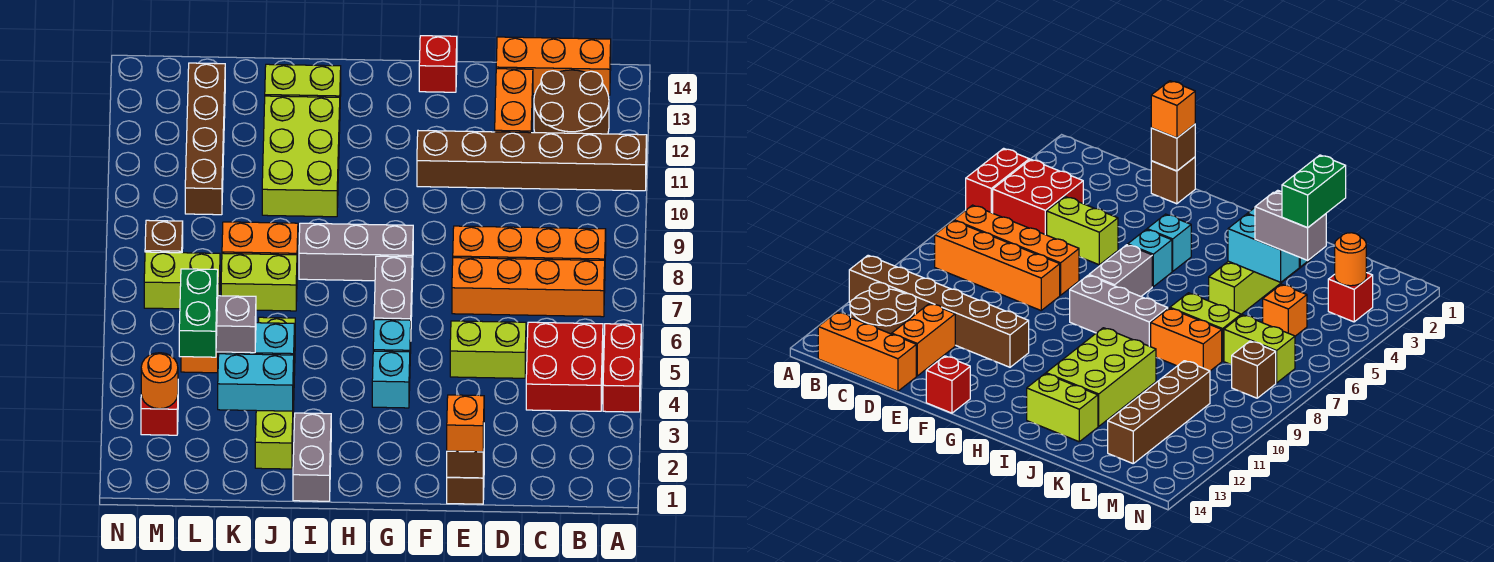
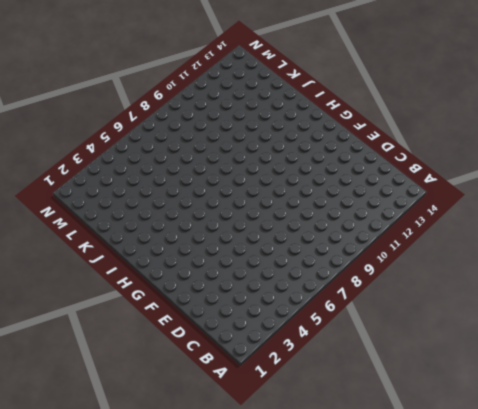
none -> red brick A4:A5 level 1
none -> brown brick A11:F11 level 1
none -> red brick B4:C5 level 1
none -> orange brick B7:E7 level 1

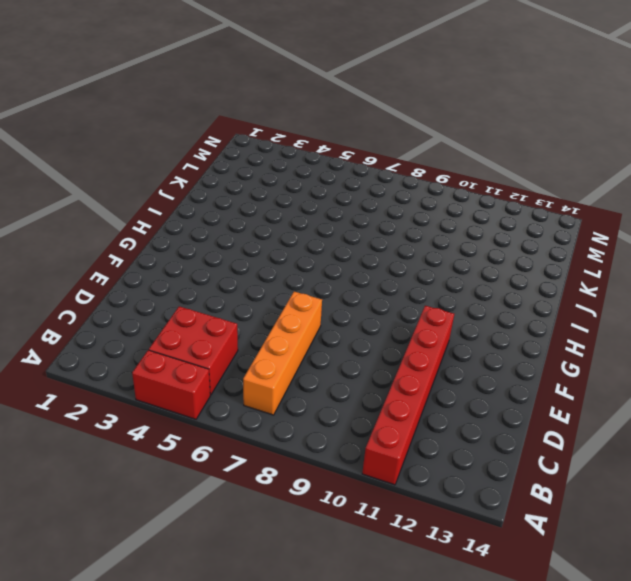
red brick A11:F11 level 1 -> brown brick A11:F11 level 1
none -> orange brick B8:E8 level 1
none -> brown round brick B12:C13 level 1
none -> orange brick B14:D14 level 1
none -> lime brick D5:E5 level 1

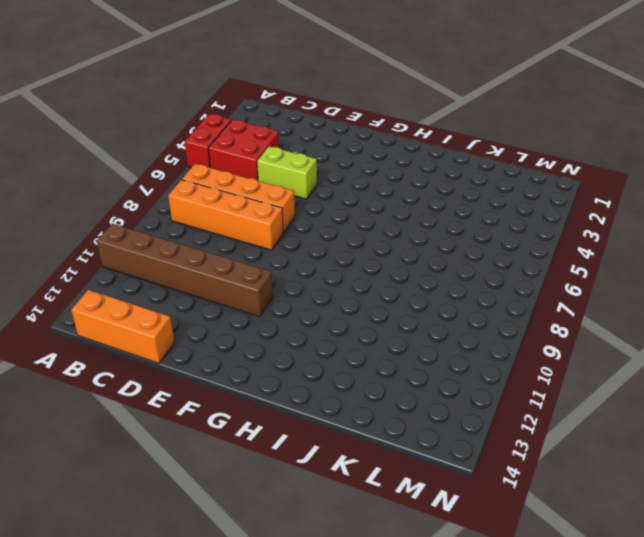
none -> brown round brick B12:C13 level 1
none -> orange brick D12:D13 level 1
none -> brown brick E1 level 1
none -> red brick F14 level 1

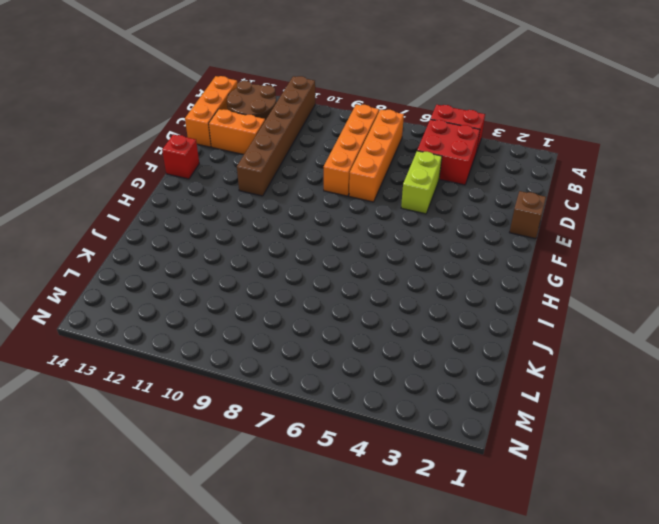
none -> cyan brick G4 level 1
none -> cyan brick G5 level 1
none -> grey brick G6:G7 level 1
none -> grey brick G8:I8 level 1

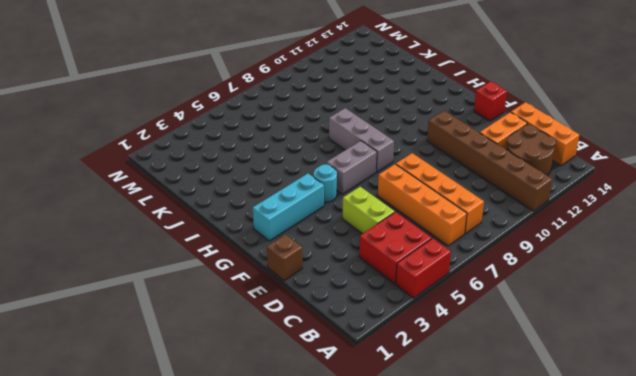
cyan brick G2:G4 level 1 -> cyan brick G4 level 1
cyan round brick G5 level 1 -> cyan brick G5 level 1
none -> grey brick I1:I2 level 1
none -> lime brick I10:J12 level 1
none -> lime brick I13:J13 level 1
none -> lime brick J2:J5 level 1

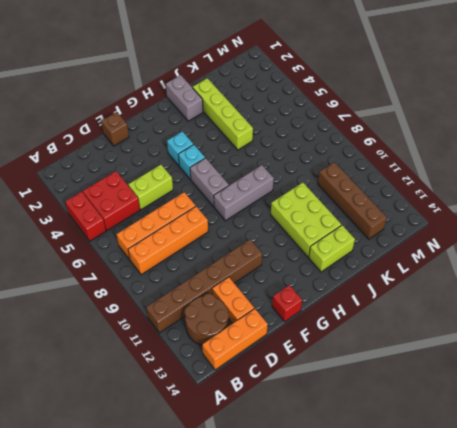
none -> lime brick J7:K7 level 1
none -> orange brick J8:K8 level 1
none -> orange brick L5 level 1
none -> lime brick L7:M7 level 1

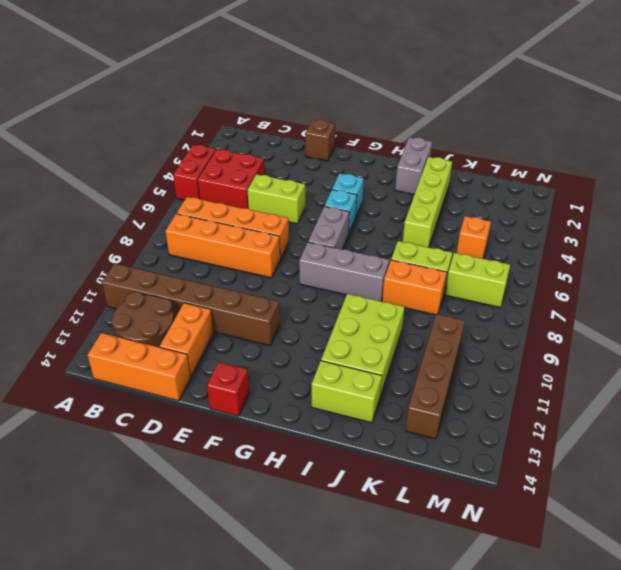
none -> red brick M3 level 1
none -> brown brick M8 level 1
none -> brown brick E1 level 2
none -> cyan brick J3:K3 level 2

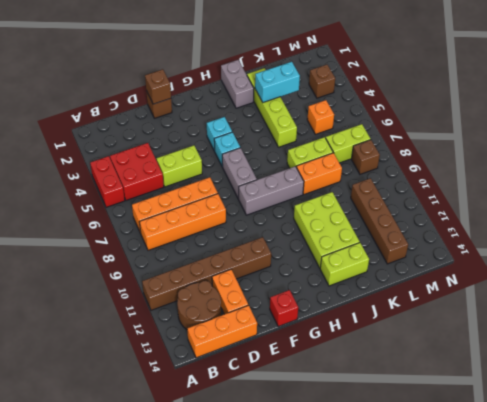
brown brick M3 level 1 -> red brick M3 level 1
none -> cyan brick J4:K4 level 2
none -> orange round brick M3 level 2
none -> orange brick E1 level 3
none -> grey brick K4:L4 level 3

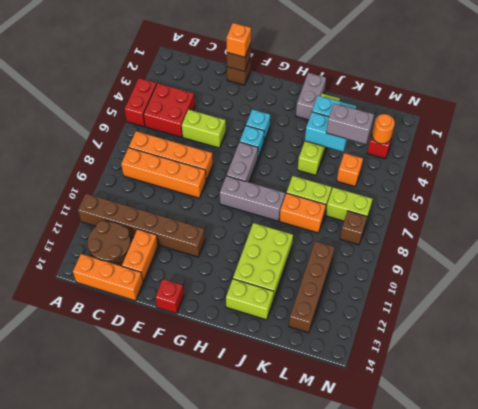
none -> green brick L3:L4 level 4

